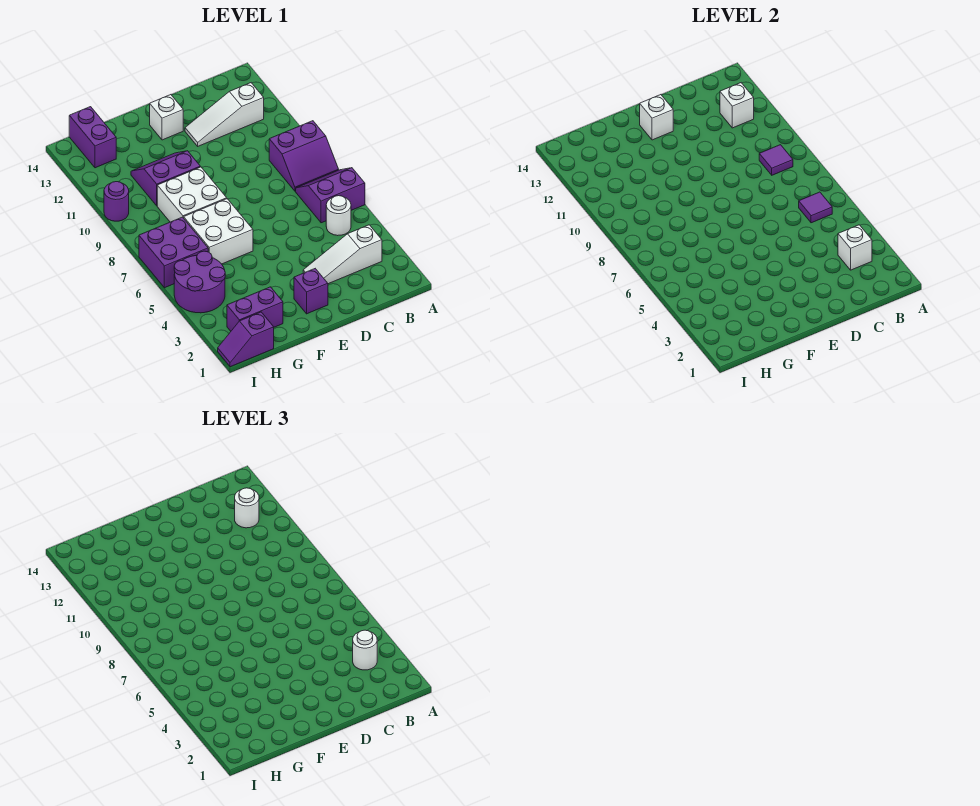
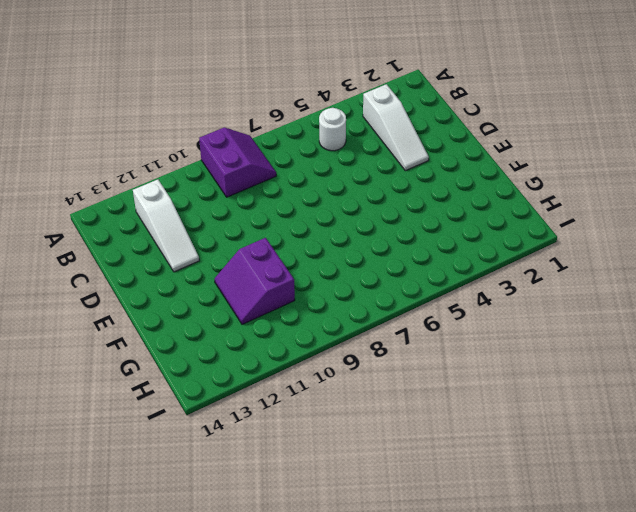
none -> purple slope A6:B7 level 1 top 6
none -> purple brick E2 level 1
none -> white brick E13 level 1

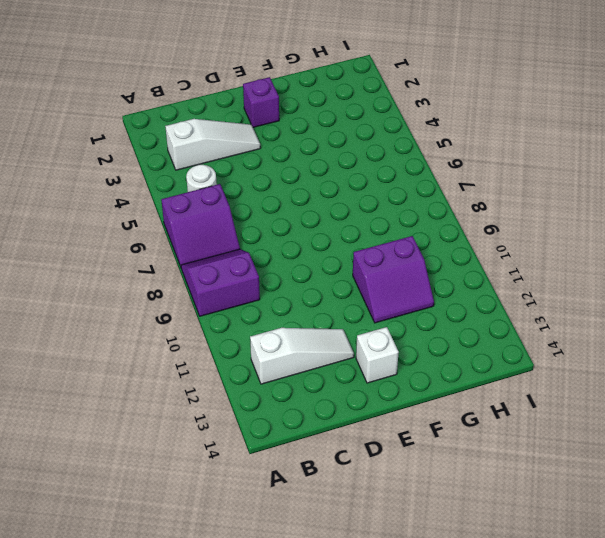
none -> white brick F6:G7 level 1
none -> white brick F8:G9 level 1
none -> purple brick G2:H2 level 1

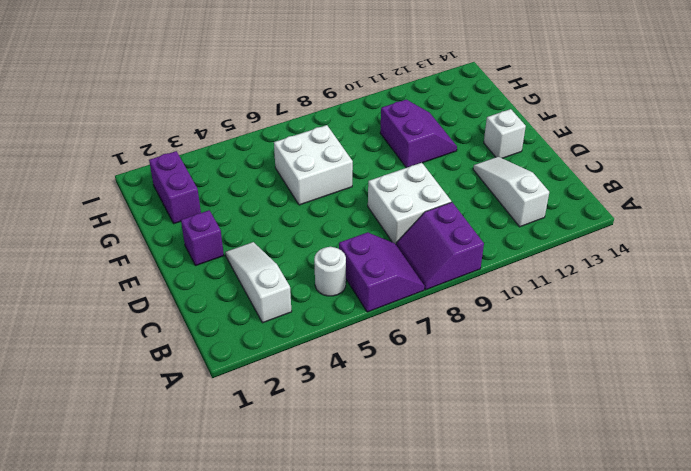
white brick C8:D9 level 1 -> white brick F8:G9 level 1
none -> purple slope H1:I1 level 1 top H
none -> purple round brick H4:I5 level 1
none -> purple brick H6:I7 level 1

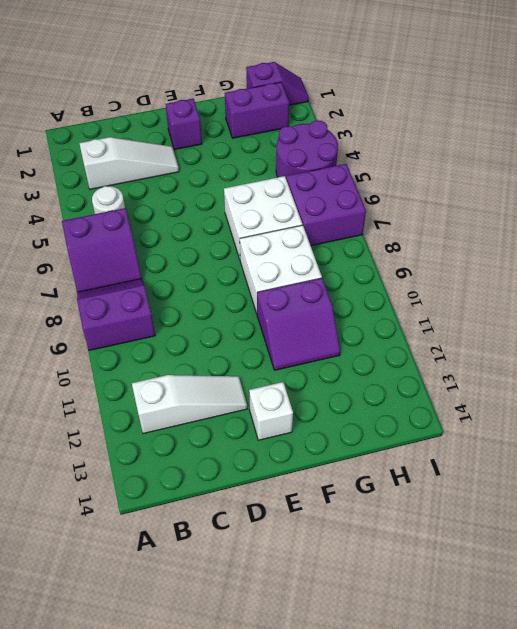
none -> purple brick H13:H14 level 1
none -> purple round brick I10 level 1
none -> white brick B3 level 2

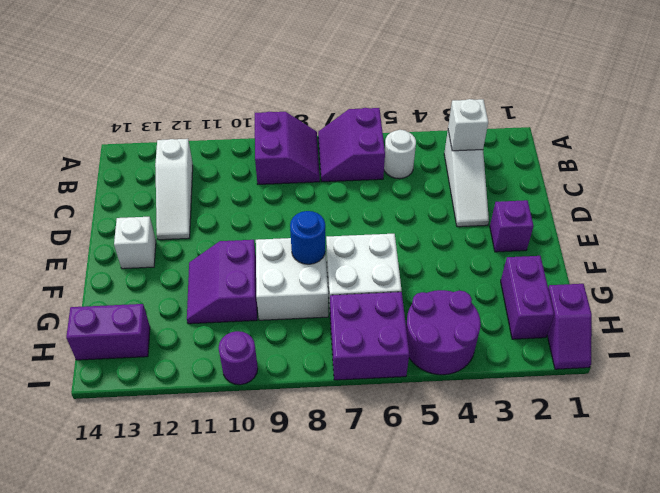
blue round brick F8 level 2 -> none
none -> purple tile B6 level 2
none -> purple tile B9 level 2
none -> white brick B12 level 2

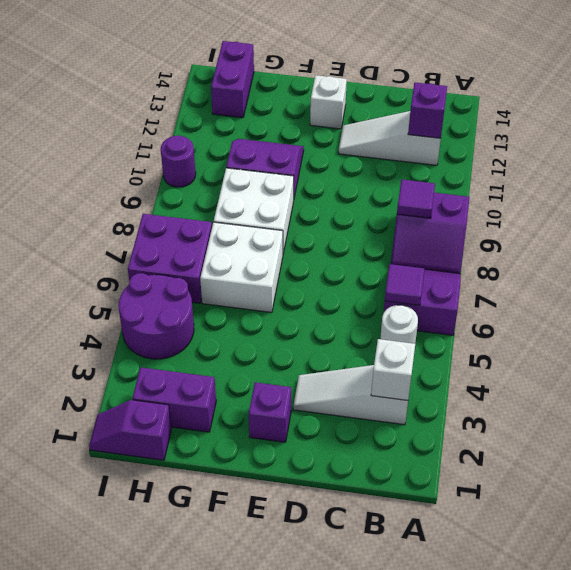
purple brick B12 level 2 -> white brick B12 level 2
none -> white brick E13 level 2
none -> white round brick B3 level 3
none -> white round brick B12 level 3

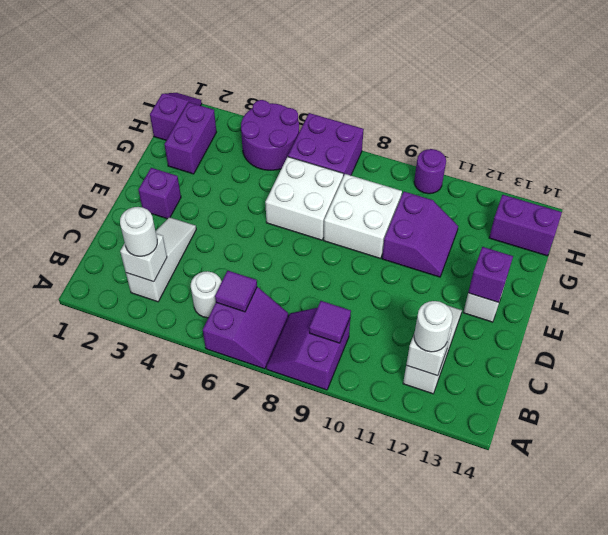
purple brick E13 level 2 -> white brick E13 level 2

